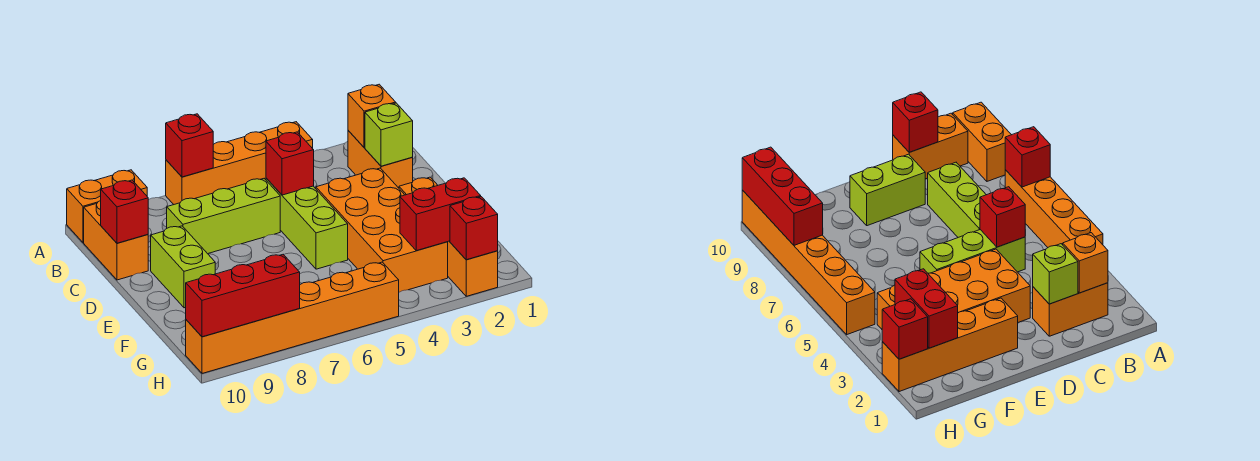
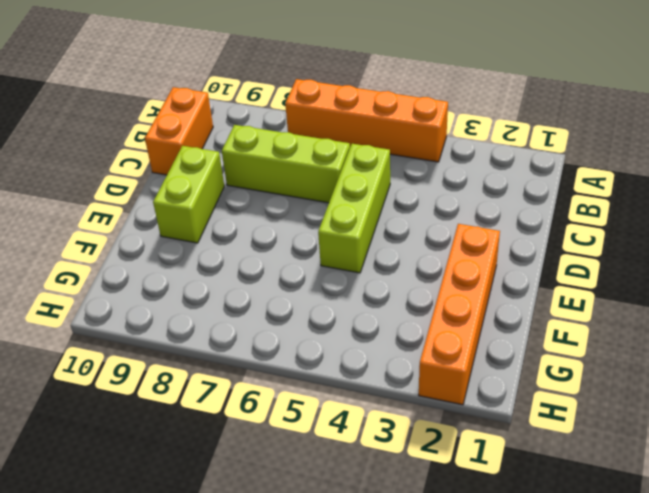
none -> orange brick A9:A10 level 1
none -> orange brick B2:C2 level 1
none -> orange brick D3:G4 level 1

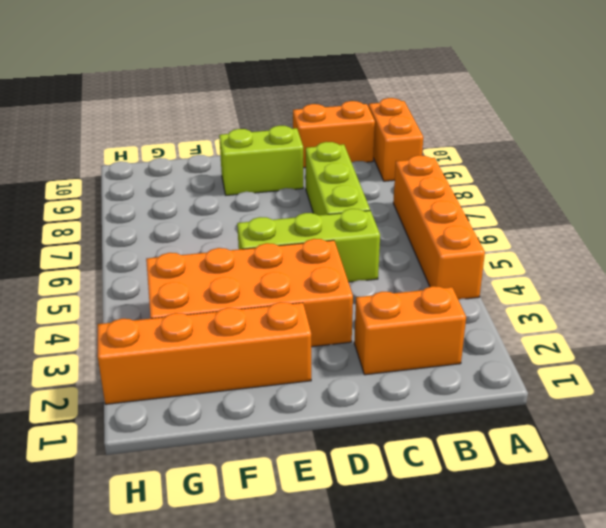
none -> orange brick H5:H10 level 1
none -> red brick A7 level 2
none -> orange brick B2 level 2

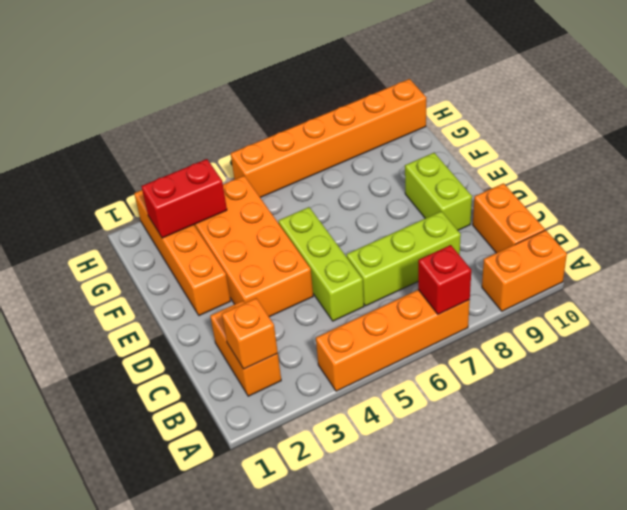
none -> lime brick C2 level 2
none -> red brick C5 level 2
none -> red brick C10 level 2

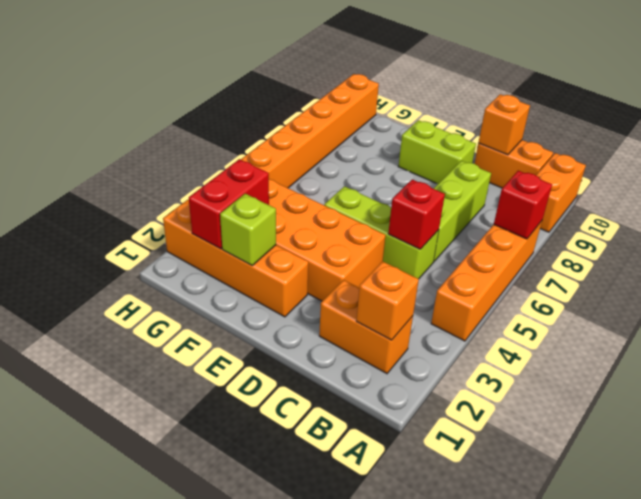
orange brick C10 level 2 -> red brick C10 level 2
lime brick F2 level 2 -> lime brick C2 level 2
none -> red brick H2 level 2
none -> red brick H8:H10 level 2

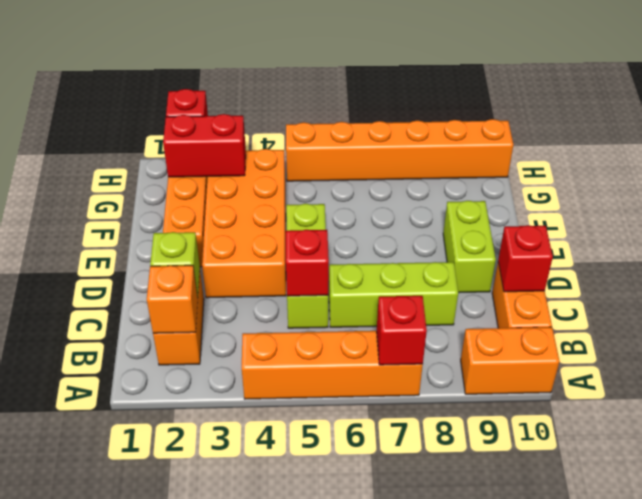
none -> red brick H8:H10 level 2

